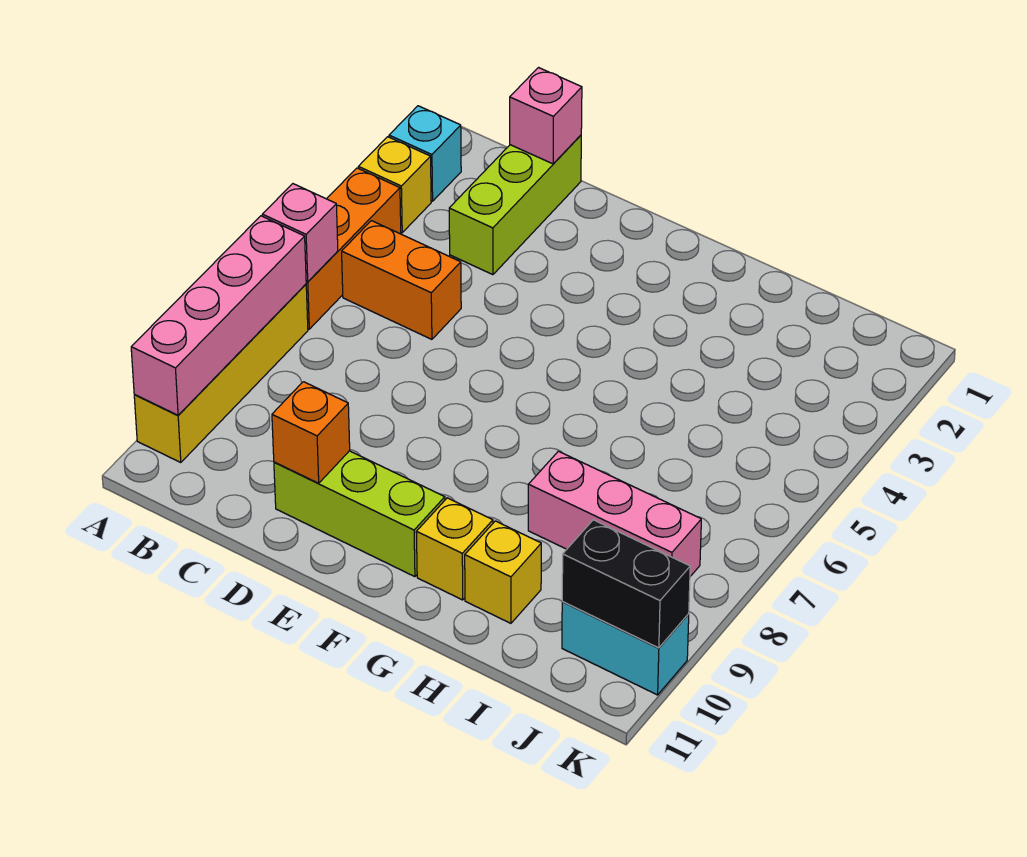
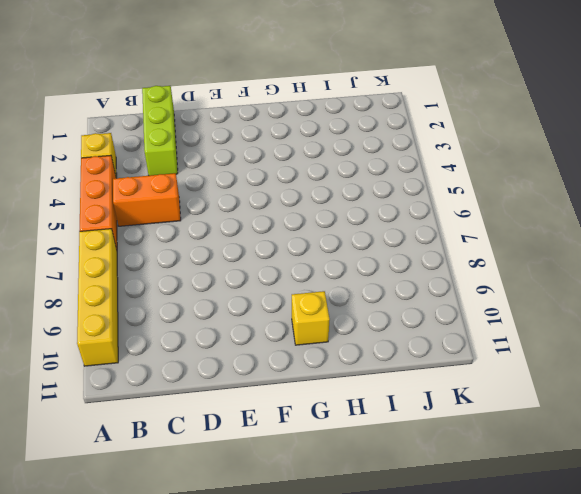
none -> cyan brick A2 level 1
none -> lime brick D10:F10 level 1
none -> pink brick H8:J8 level 1

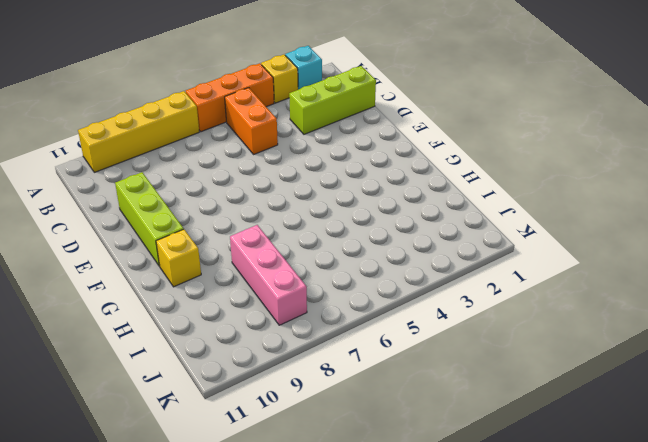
none -> yellow brick H10 level 1
none -> cyan brick J10:K10 level 1
none -> pink brick A6 level 2

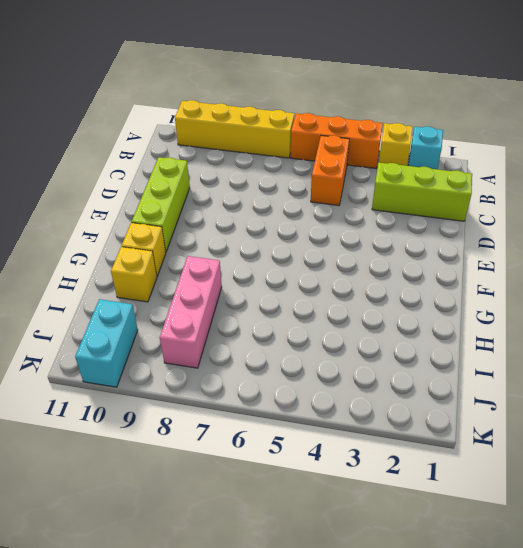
none -> pink brick A6 level 2
none -> pink brick A7:A10 level 2
none -> pink brick C1 level 2

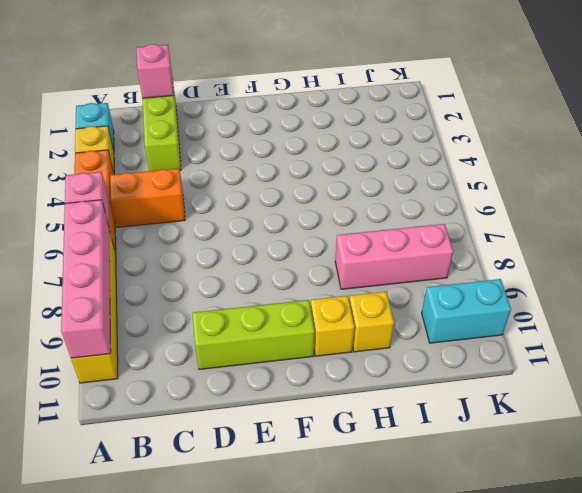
none -> orange brick D10 level 2
none -> black brick J10:K10 level 2

